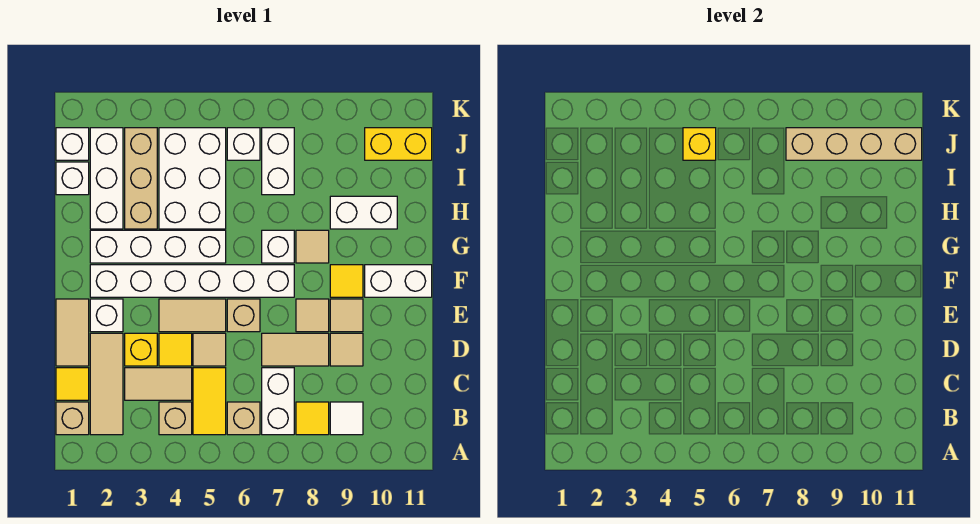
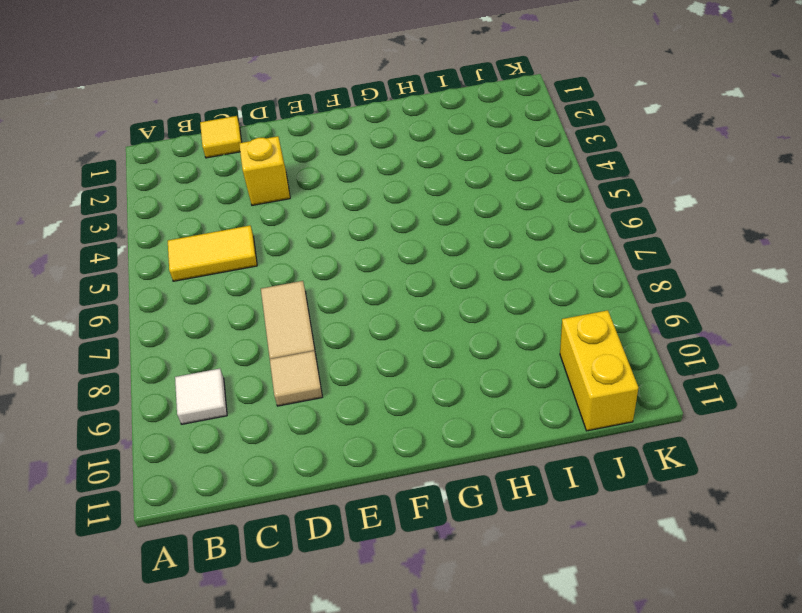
none -> tan brick B1 level 1
none -> tan tile B2:D2 level 1
none -> tan brick B4 level 1
none -> tan brick B6 level 1

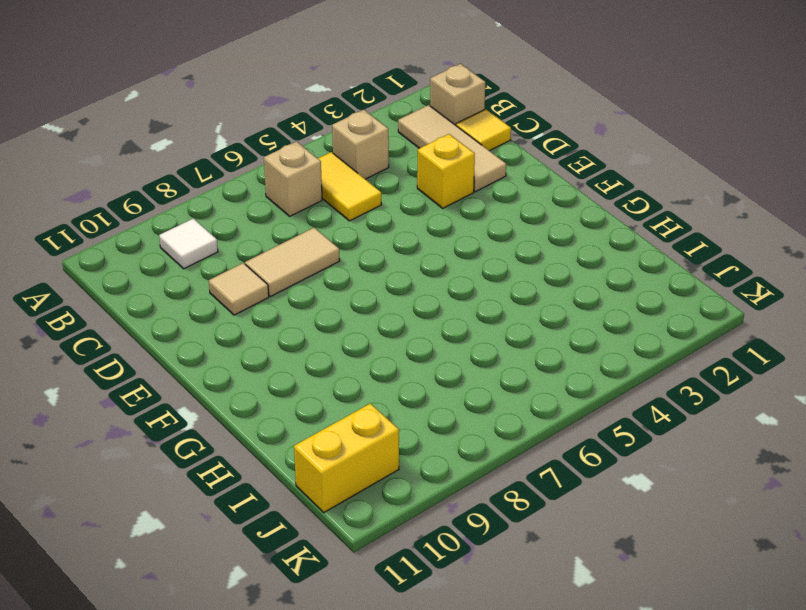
none -> white brick B7:C7 level 1
none -> yellow tile B8 level 1
none -> tan tile C3:C4 level 1
none -> tan tile D1:E1 level 1

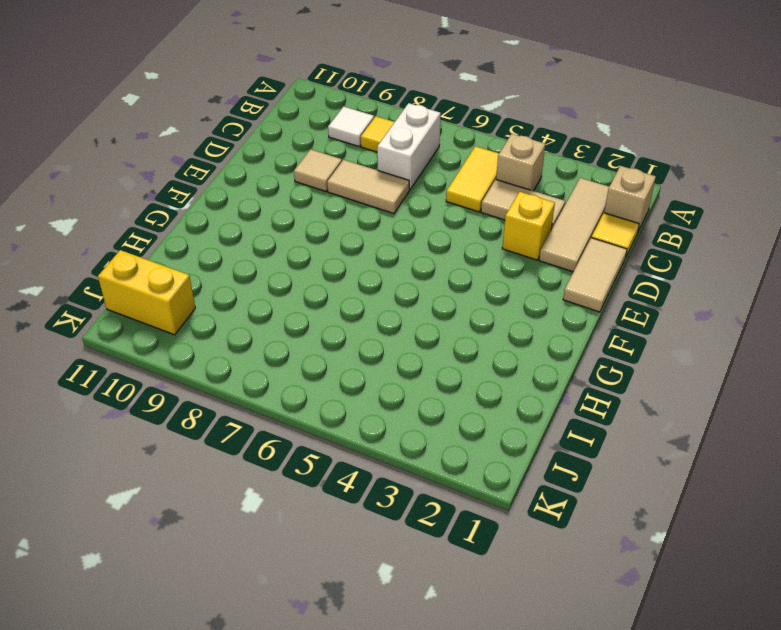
none -> tan brick B6 level 1
none -> yellow tile D4 level 1
none -> tan tile D5 level 1
none -> white brick E2 level 1

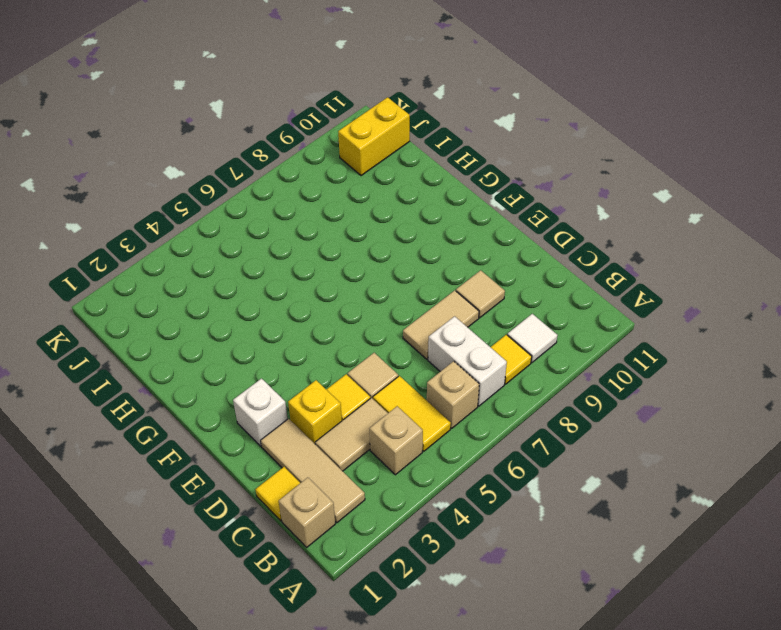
none -> tan tile D1:E1 level 1
none -> tan tile E4:E5 level 1
none -> tan brick E6 level 1
none -> tan tile E8 level 1

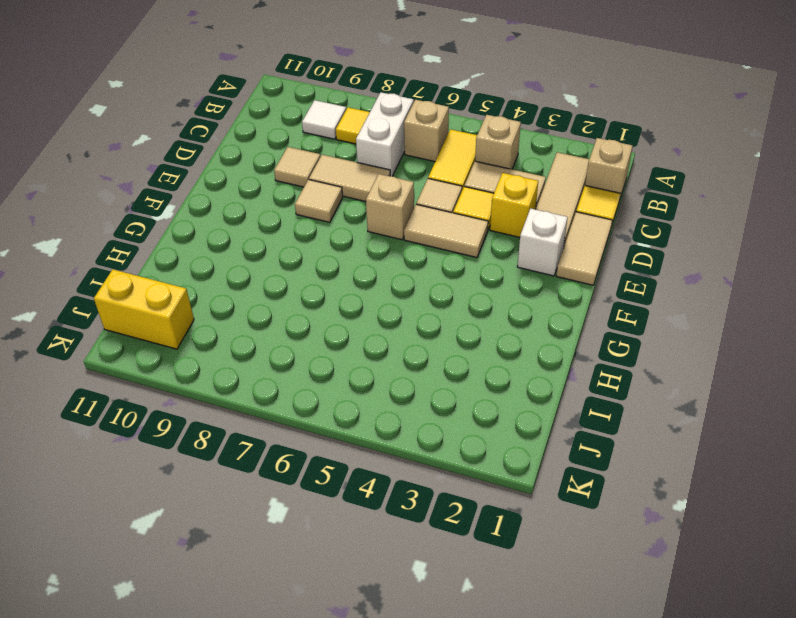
none -> tan tile E9 level 1
none -> white brick F2:F7 level 1
none -> yellow tile F9 level 1
none -> white brick F10:F11 level 1

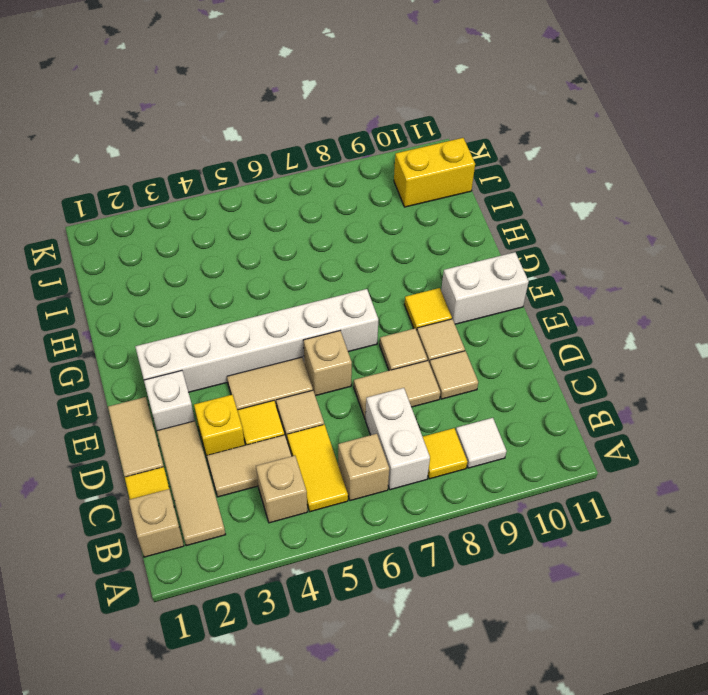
none -> white brick G2:G5 level 1
none -> white brick G7 level 1
none -> tan tile G8 level 1
none -> white brick H2:J2 level 1

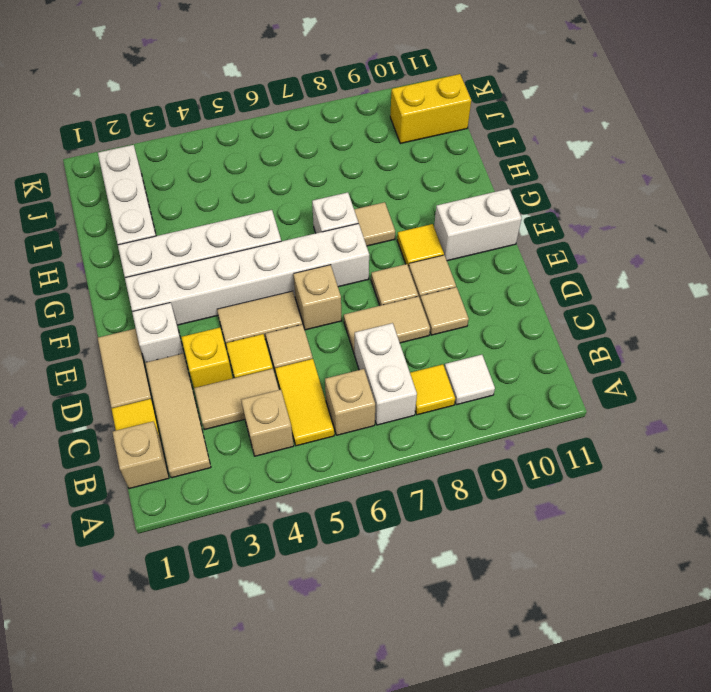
none -> tan brick H3:J3 level 1
none -> white brick H4:J5 level 1
none -> white brick H9:H10 level 1
none -> white brick I1 level 1

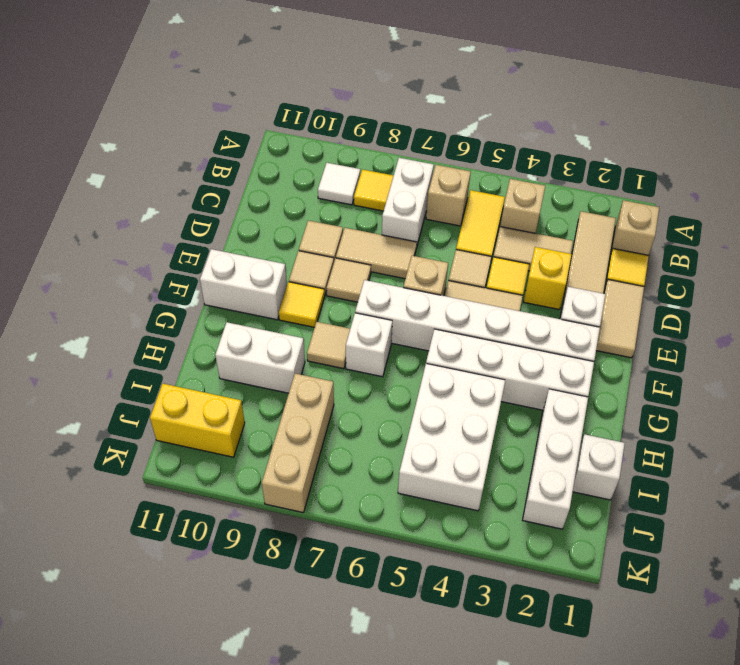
tan brick I8:K8 level 1 -> tan brick H3:J3 level 1
none -> white brick I7:J7 level 1
none -> white brick J1 level 1
none -> white brick J6 level 1
none -> yellow brick J5 level 2

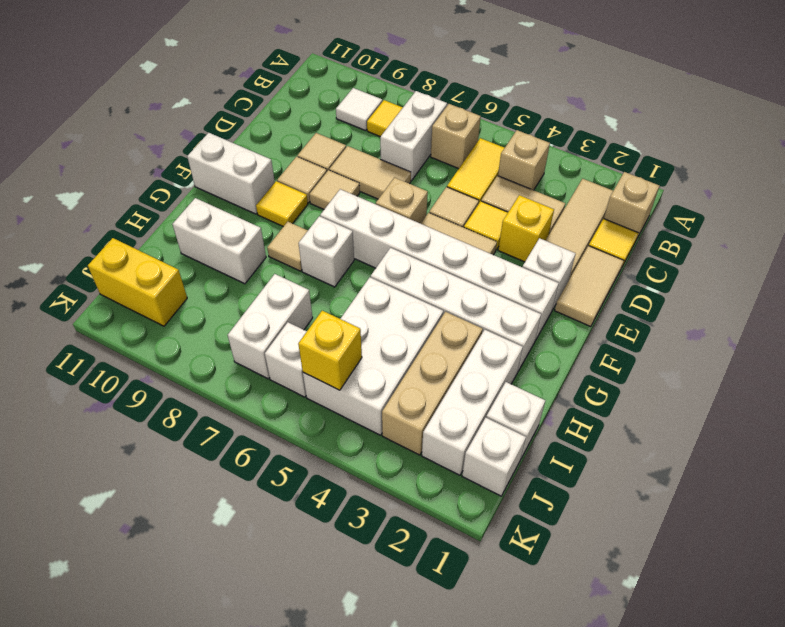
none -> tan brick J8:J11 level 2

